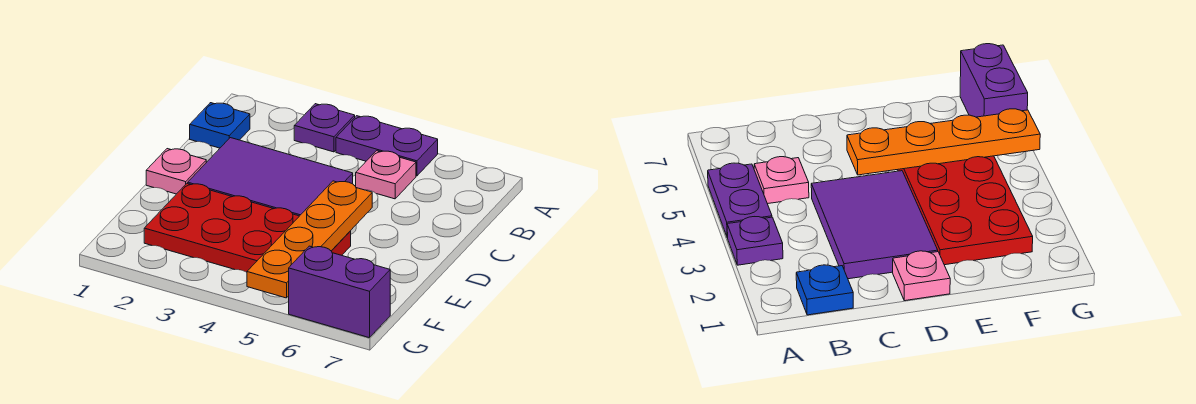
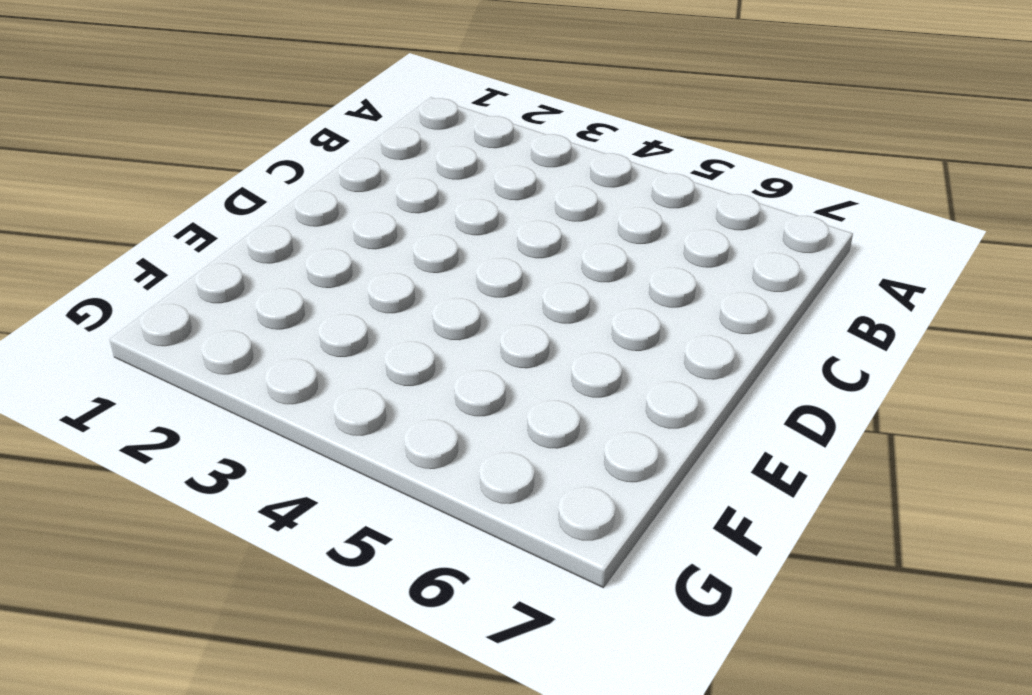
none -> purple plate A3 level 1
none -> purple plate A4:A5 level 1

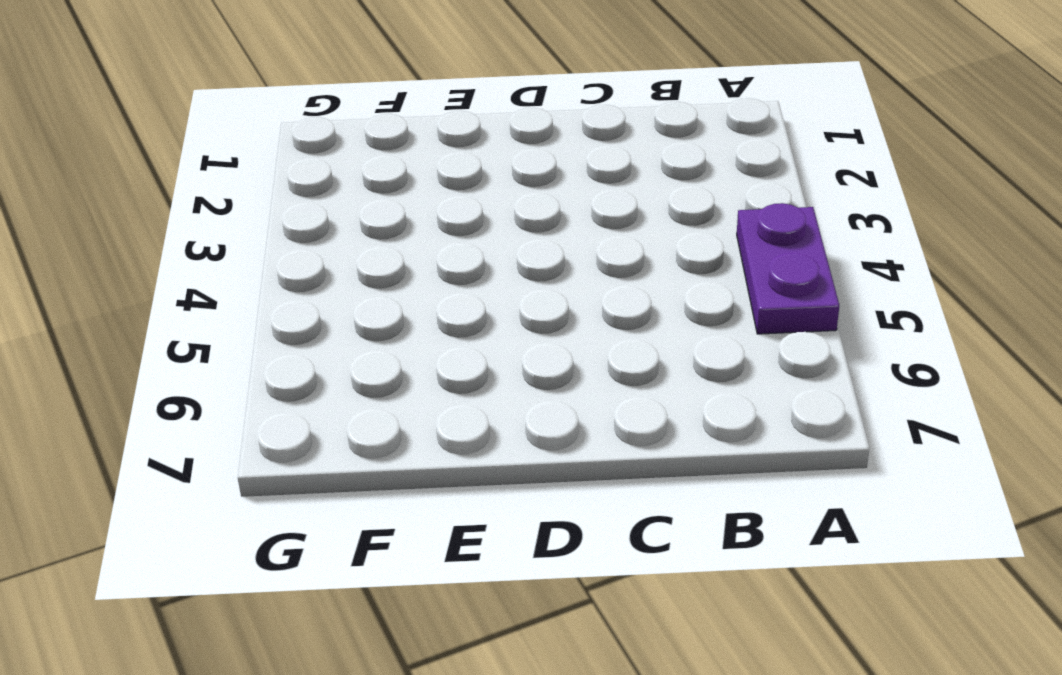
none -> purple plate A3 level 1
none -> blue plate B1 level 1

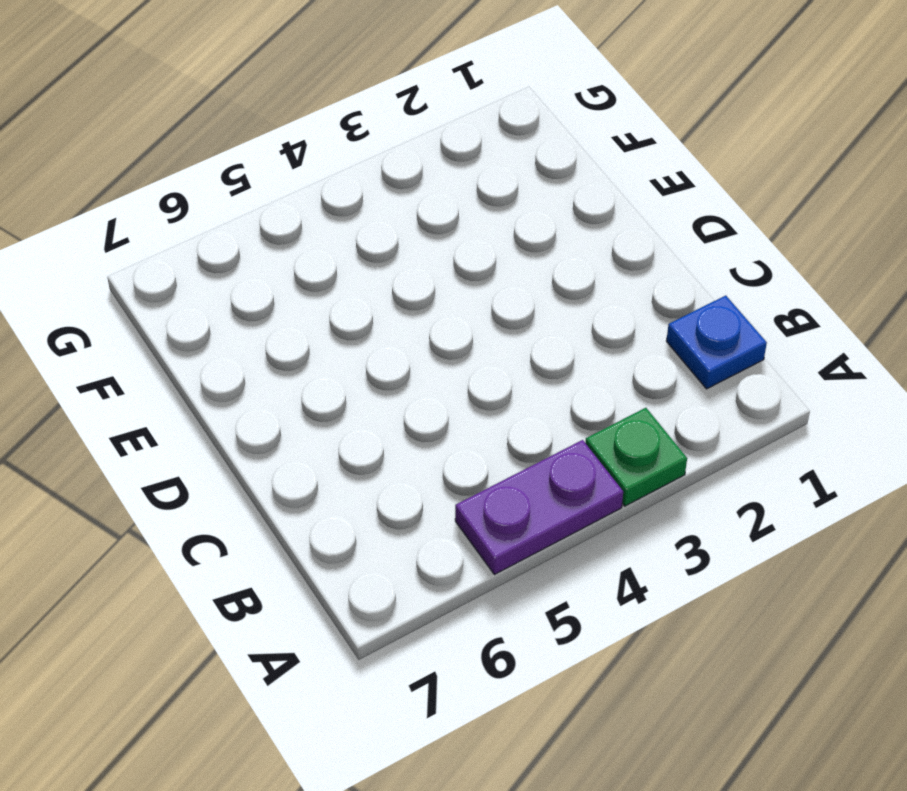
green plate A3 level 1 -> purple plate A3 level 1
none -> pink plate B5 level 1
none -> purple tile C2:D4 level 1

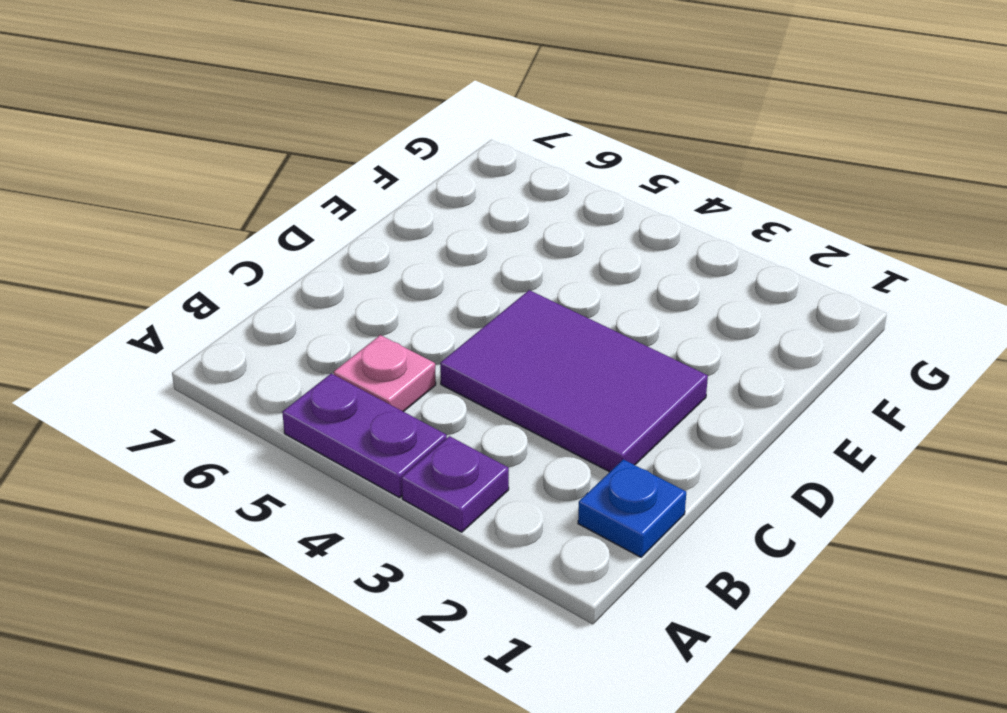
none -> pink plate D1 level 1
none -> red plate E2:F5 level 1

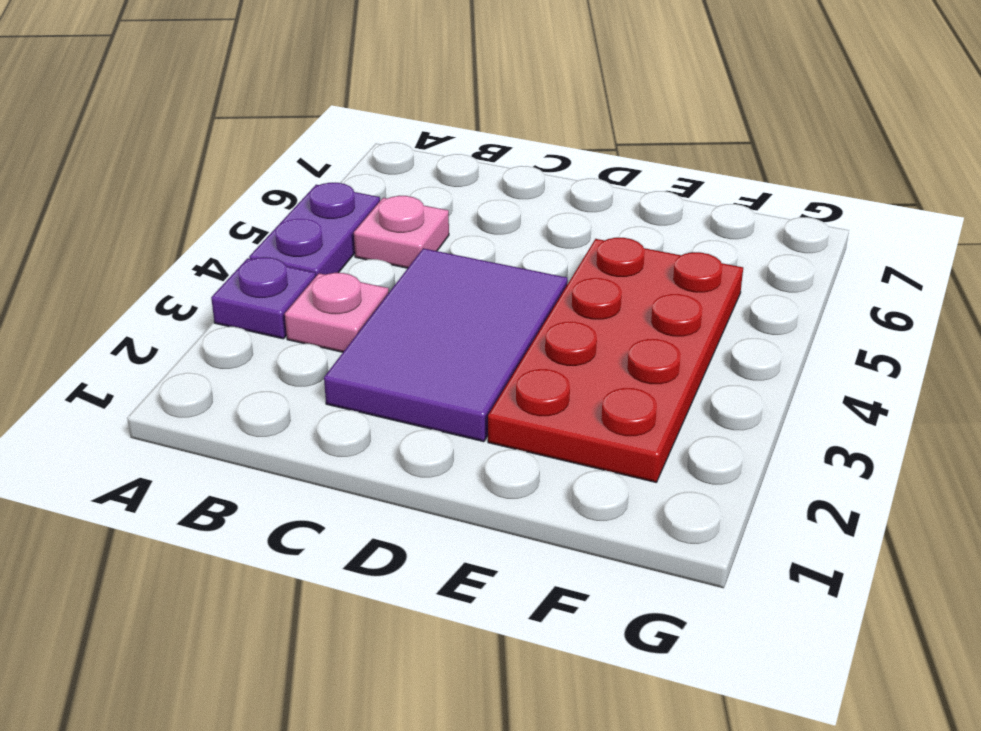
pink plate B3 level 1 -> pink plate D1 level 1
none -> blue plate B1 level 1
none -> purple brick G6:G7 level 1

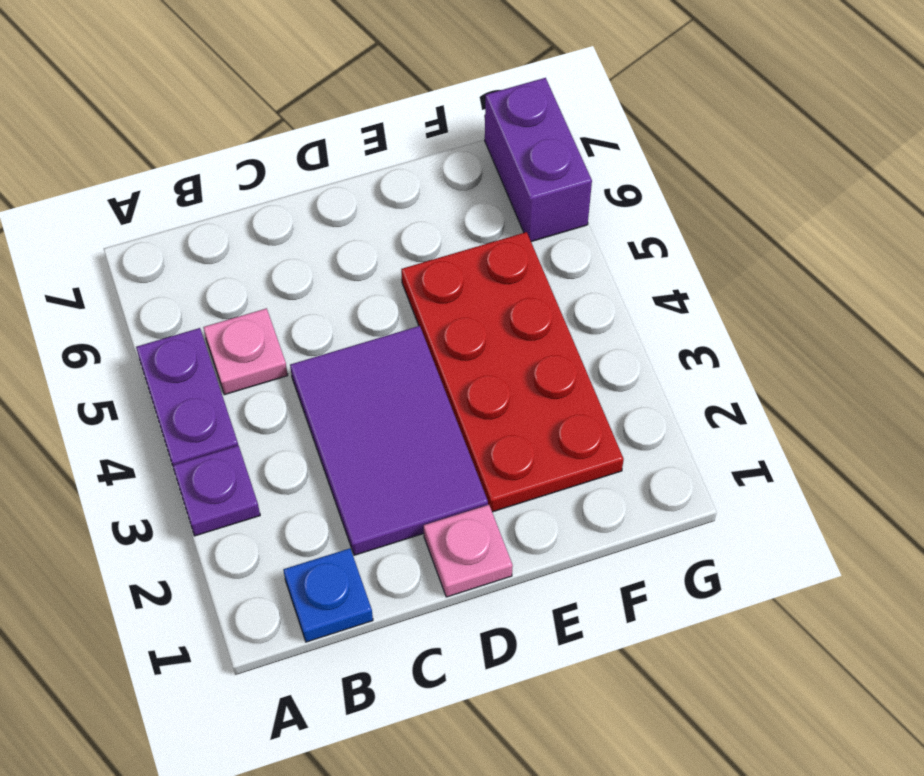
none -> orange plate D5:G5 level 2

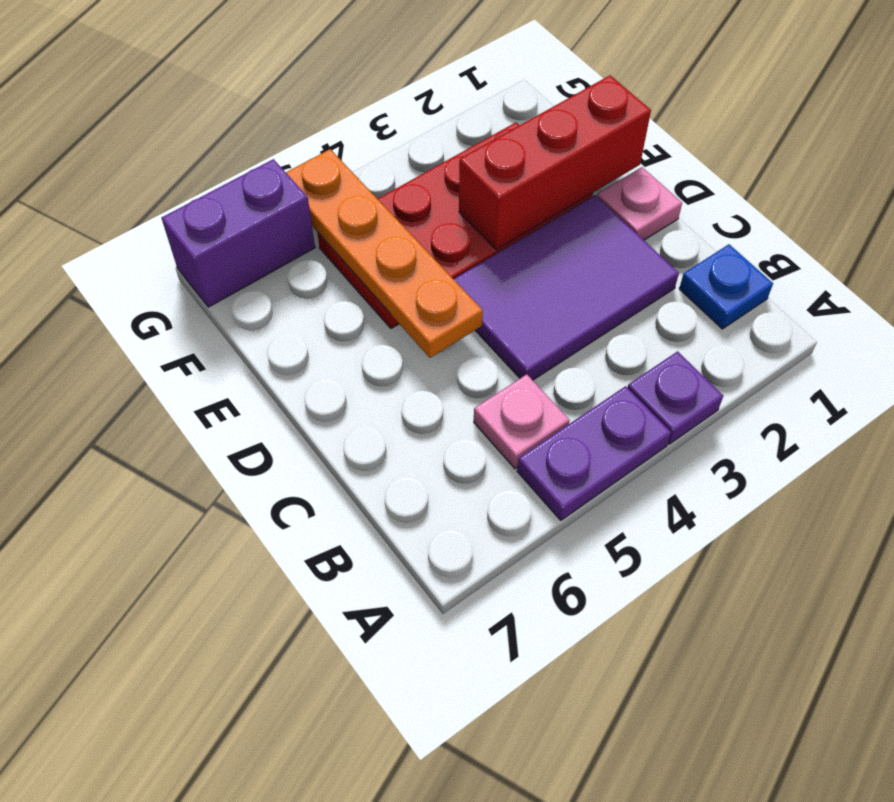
red brick E1:E3 level 2 -> none

